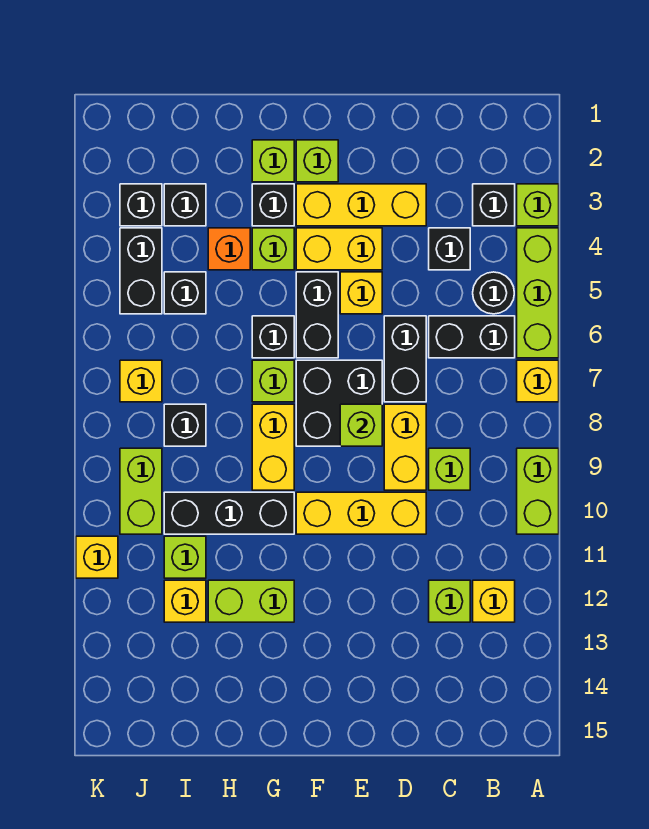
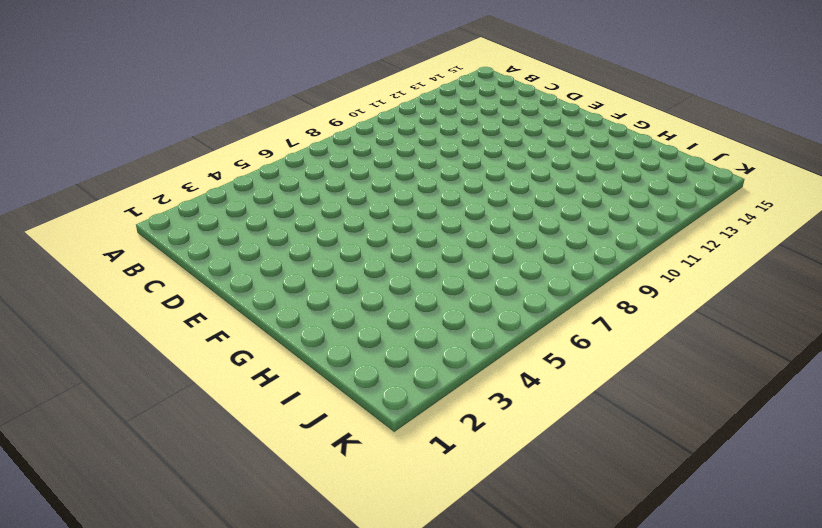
none -> lime brick A3 level 1
none -> lime brick A4:A6 level 1
none -> yellow brick A7 level 1
none -> lime brick A9:A10 level 1

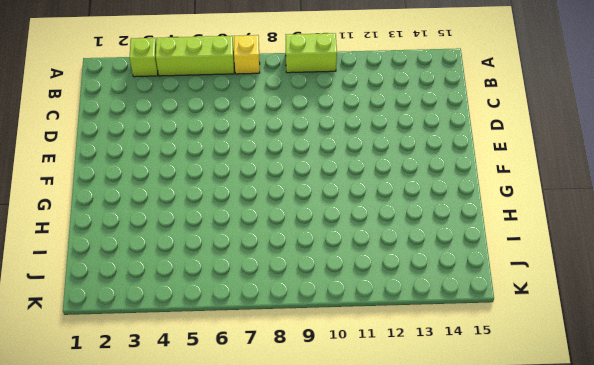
none -> black brick B3 level 1
none -> black round brick B5 level 1
none -> black brick B6:C6 level 1
none -> yellow brick B12 level 1

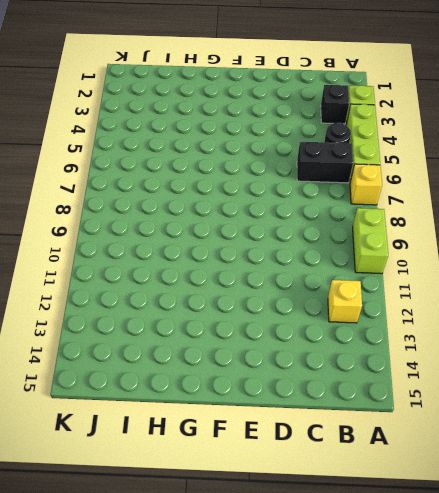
none -> black brick C4 level 1
none -> lime brick C9 level 1
none -> lime brick C12 level 1
none -> yellow brick D3:F3 level 1

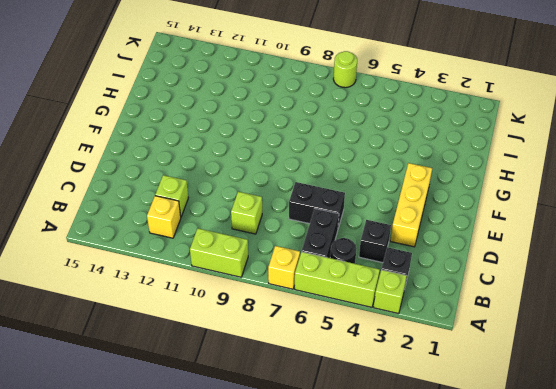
lime round brick K7 level 1 -> none
none -> yellow brick D8:D9 level 1
none -> yellow brick D10:F10 level 1
none -> yellow brick E4:F4 level 1
none -> yellow brick E5 level 1

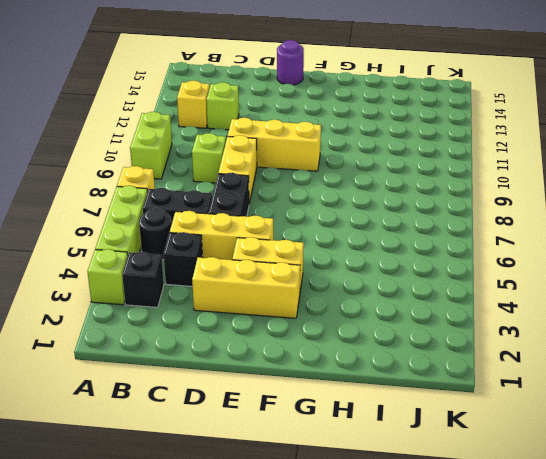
yellow brick C5:E5 level 1 -> yellow brick E5 level 1
purple round brick E15 level 1 -> none
none -> black brick E7:F8 level 1
none -> lime brick F2 level 1
none -> black brick F5:F6 level 1
none -> lime brick G2 level 1

